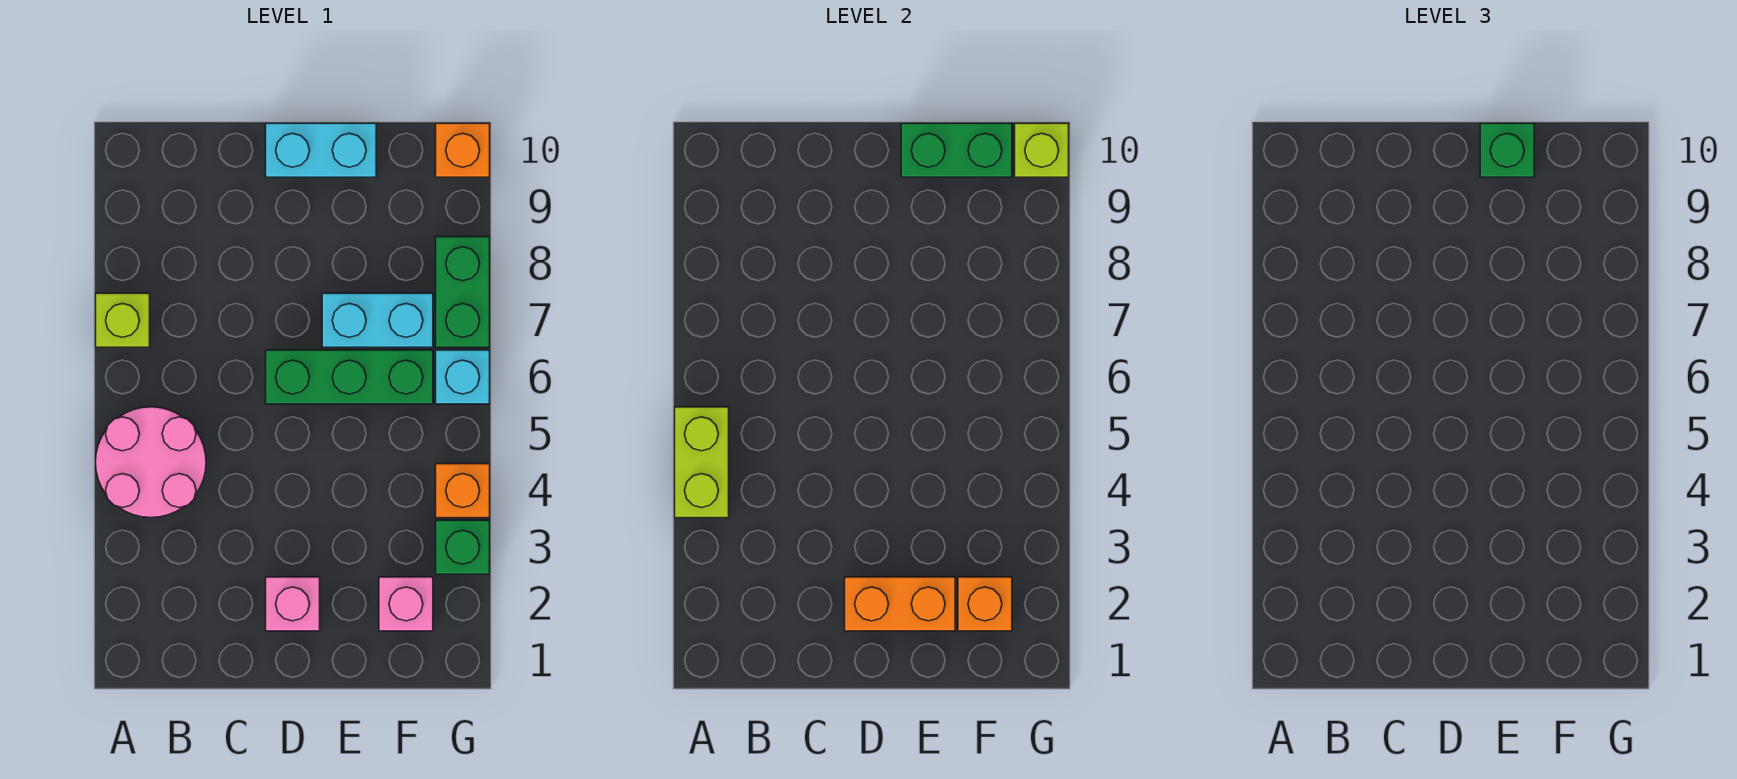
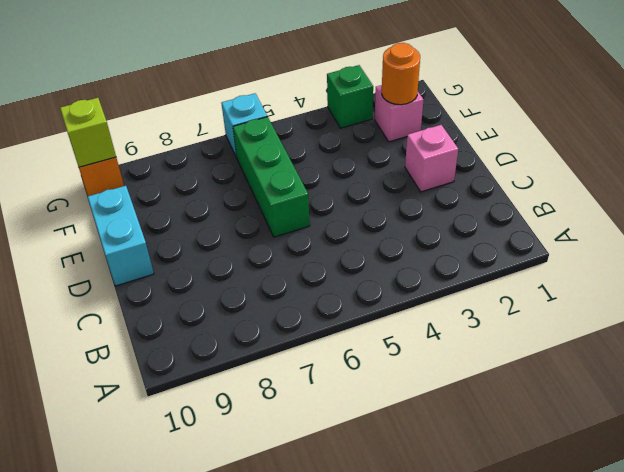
orange round brick F2 level 2 -> orange brick F2 level 2
none -> pink round brick A4:B5 level 1
none -> lime brick A7 level 1
none -> cyan brick E7:F7 level 1

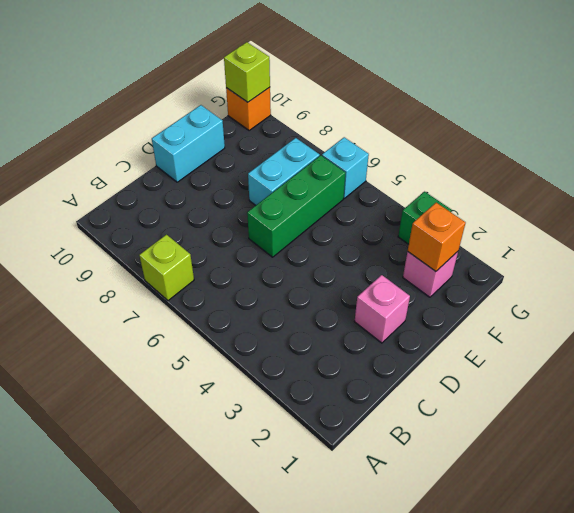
none -> pink round brick A4:B5 level 1
none -> orange brick G4 level 1
none -> green brick G7:G8 level 1

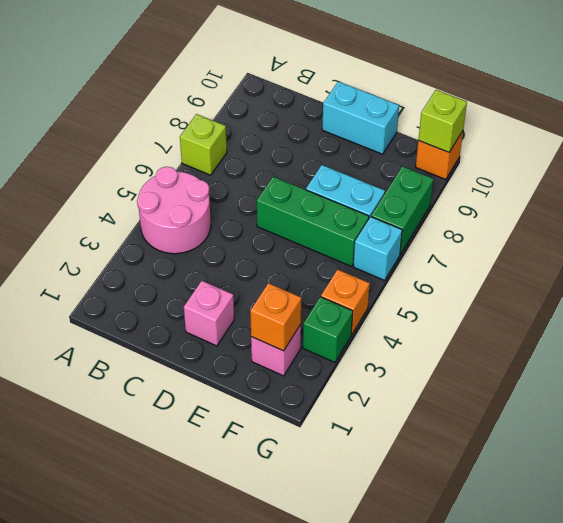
none -> lime brick A4:A5 level 2
none -> orange brick D2:E2 level 2
none -> green brick E10:F10 level 2

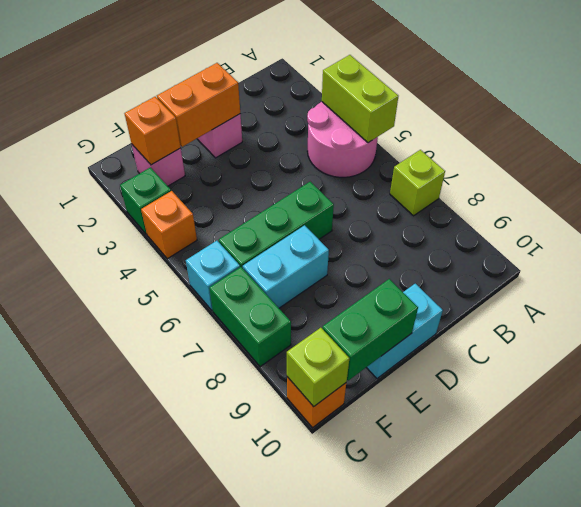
none -> green brick E10 level 3

